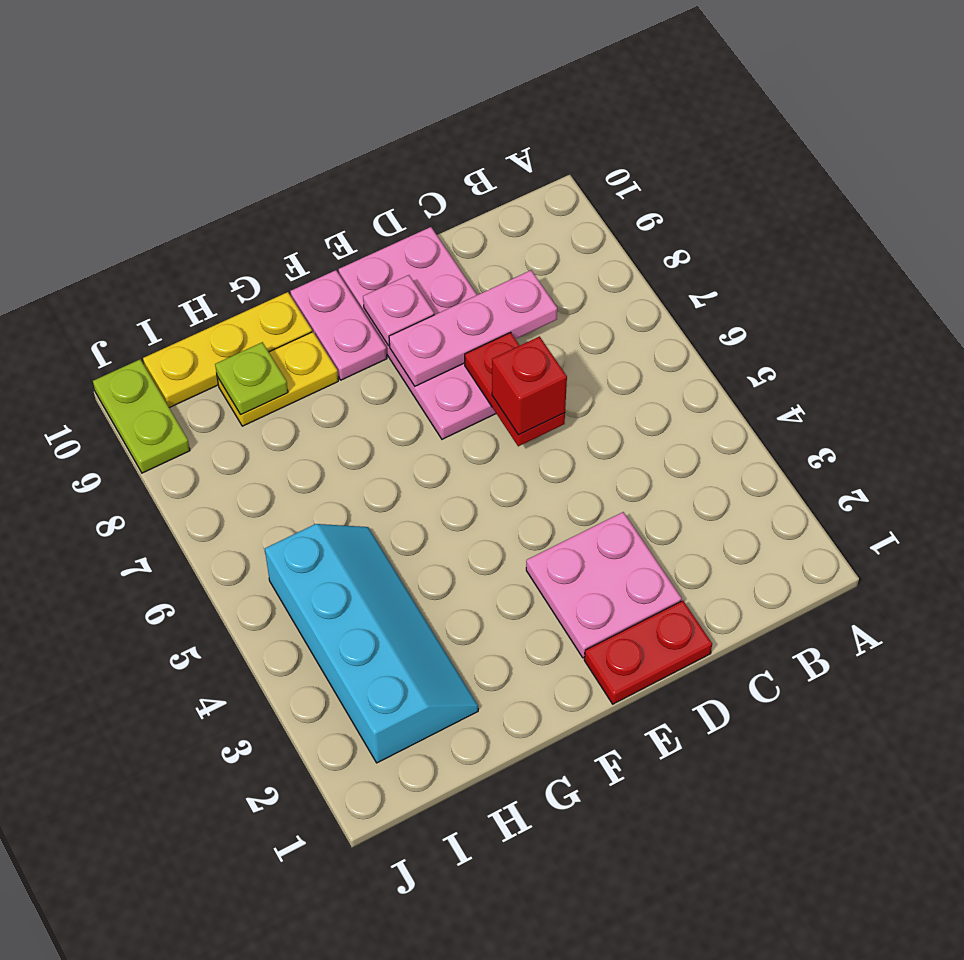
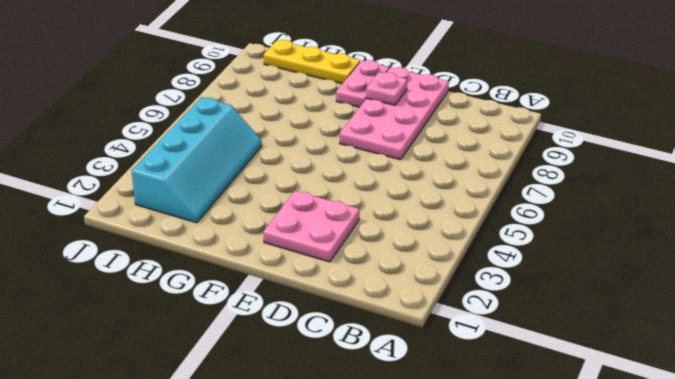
none -> red plate D1:E1 level 1
none -> yellow plate G9:H9 level 1
none -> lime plate J9:J10 level 1

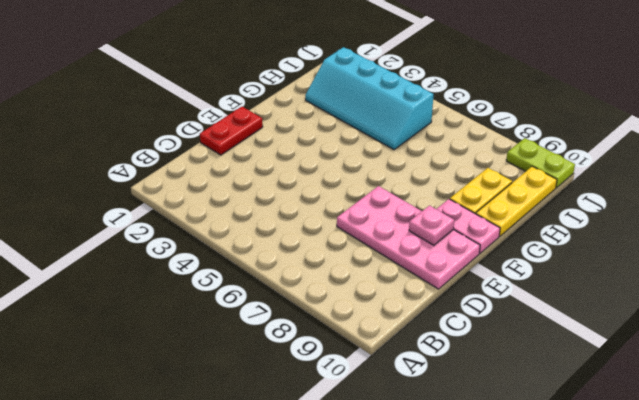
none -> pink plate D2:E3 level 1
none -> pink plate C8:E8 level 2
none -> red plate D6:D7 level 2

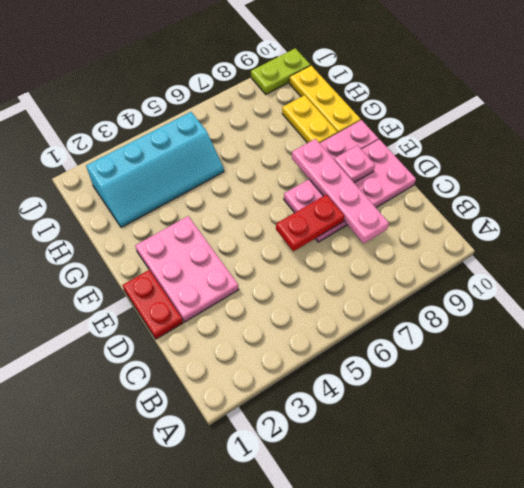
pink plate C8:F8 level 2 -> pink plate C8:E8 level 2
pink plate D2:F3 level 1 -> pink plate D2:E3 level 1
none -> lime plate H9 level 2
none -> red brick D6 level 3

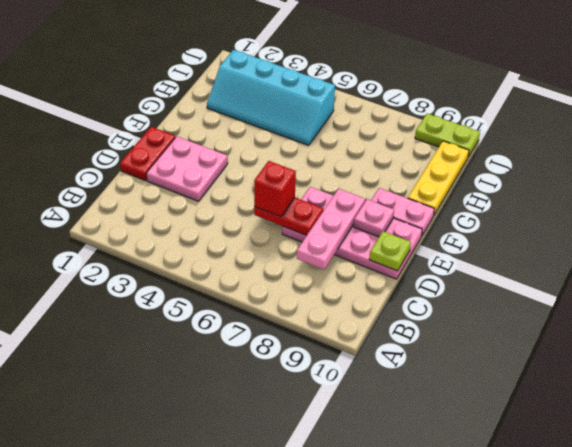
lime plate D10 level 2 -> lime plate H9 level 2
none -> yellow plate G9:H9 level 1

